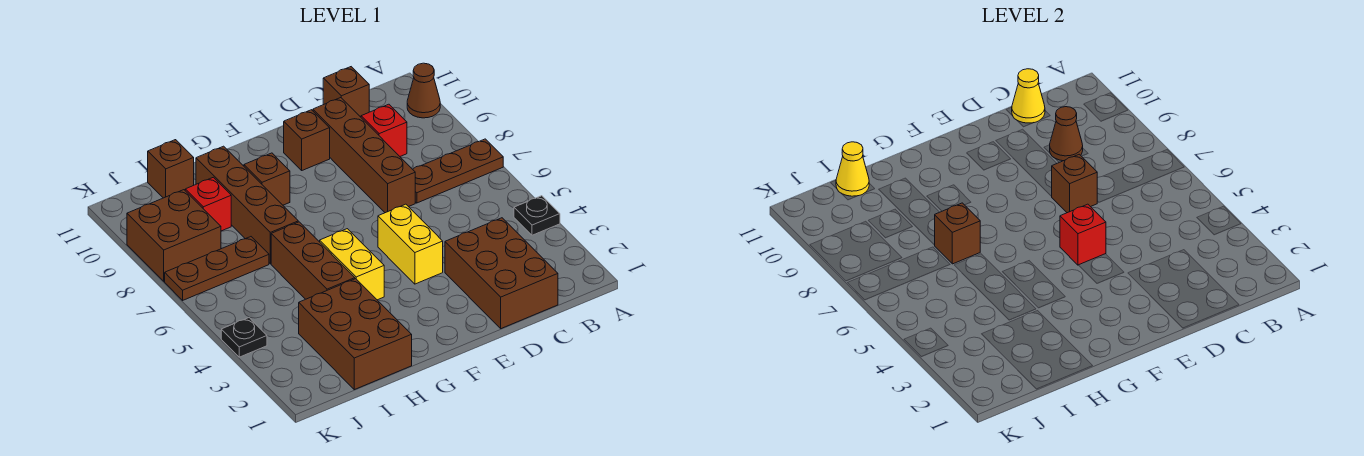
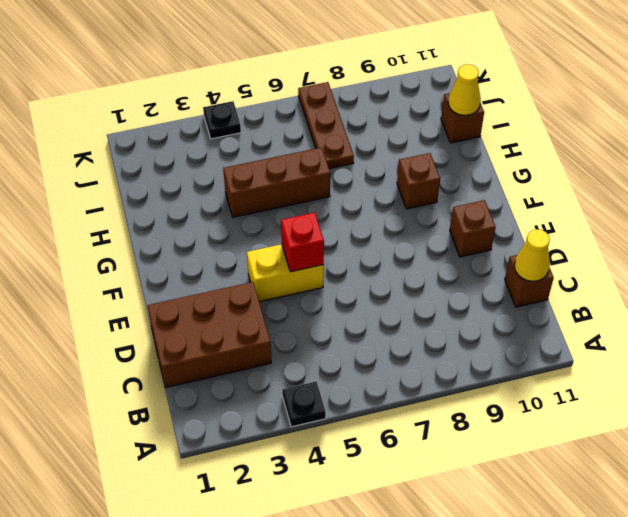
none -> brown plate A7:C7 level 1
none -> brown cone A10 level 1
none -> red brick C9 level 1

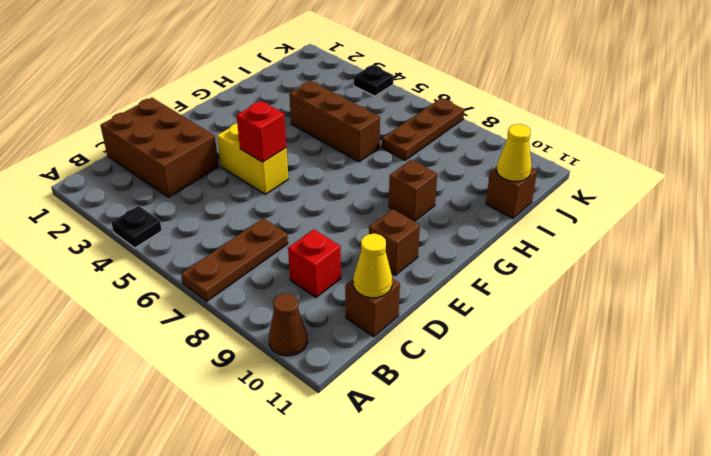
none -> brown brick D7:D10 level 1
none -> yellow brick G4:G5 level 1
none -> brown brick H1:I3 level 1

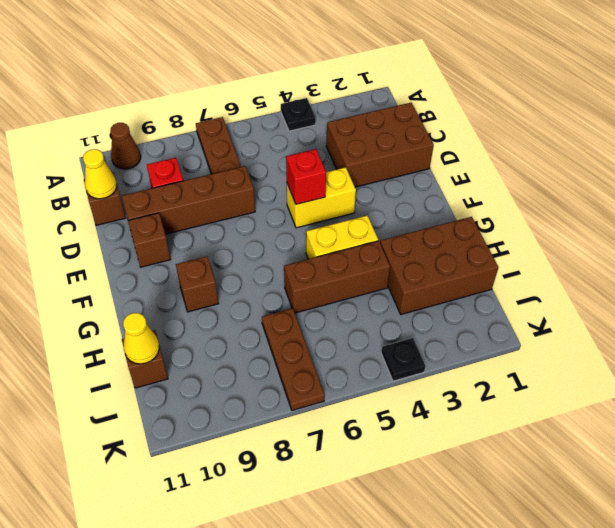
none -> brown brick H7:H10 level 1
none -> red brick I9 level 1
none -> brown brick J8:K9 level 1

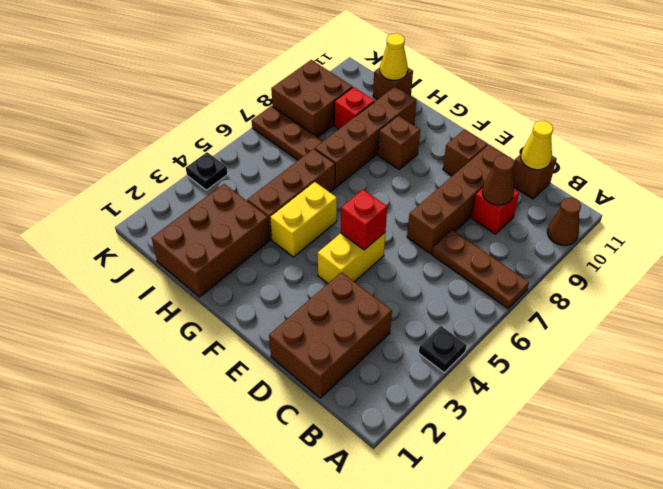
none -> brown brick D7 level 2
none -> brown brick H7 level 2

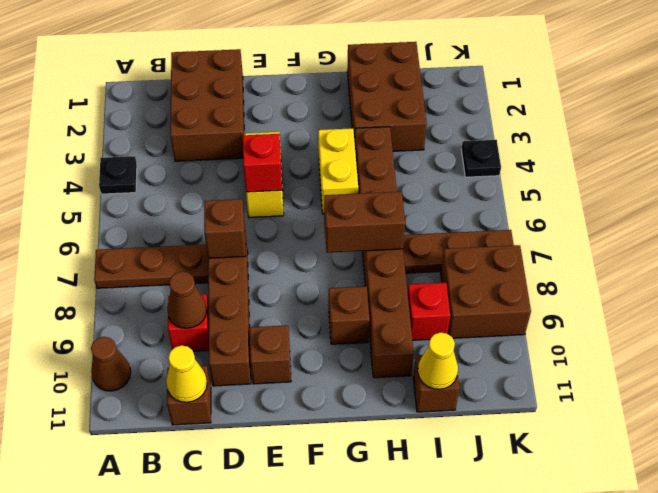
brown brick G7:H7 level 2 -> brown brick H7 level 2

